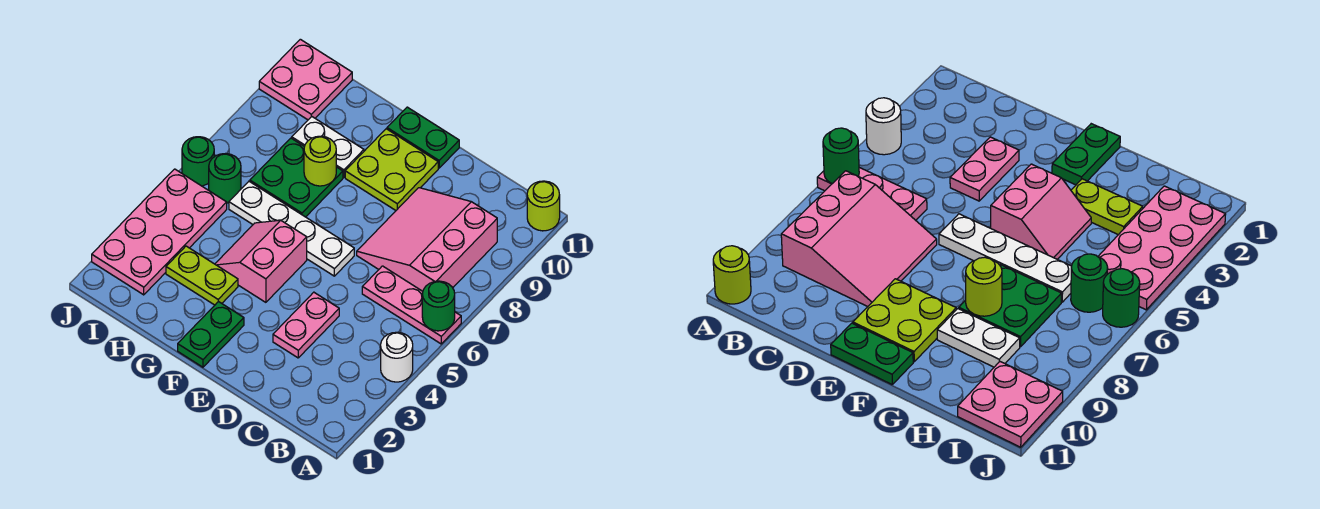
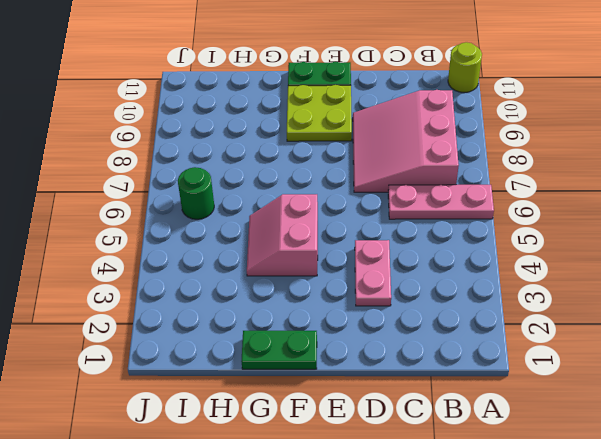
green plate F1:G1 level 1 -> green plate F1:F2 level 1
none -> white round brick A4 level 1
none -> white plate E6:H6 level 1
none -> lime plate G3:H3 level 1

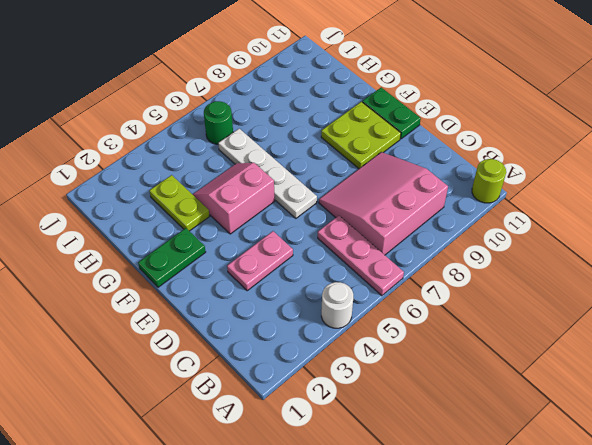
none -> green plate G7:H8 level 1
none -> white plate G9:H9 level 1
none -> pink plate I2:J5 level 1

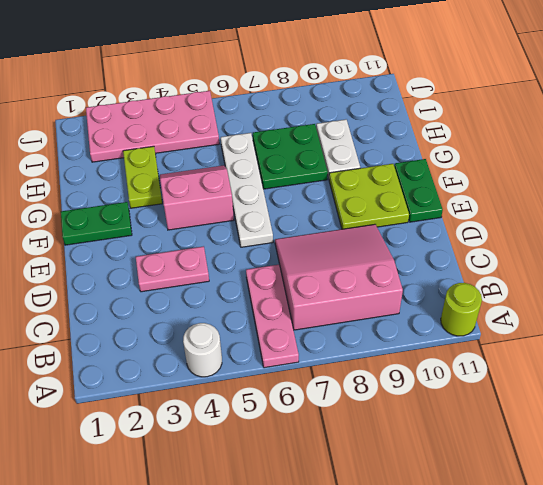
none -> green round brick I6 level 1
none -> pink plate I10:J11 level 1
none -> green round brick J6 level 1

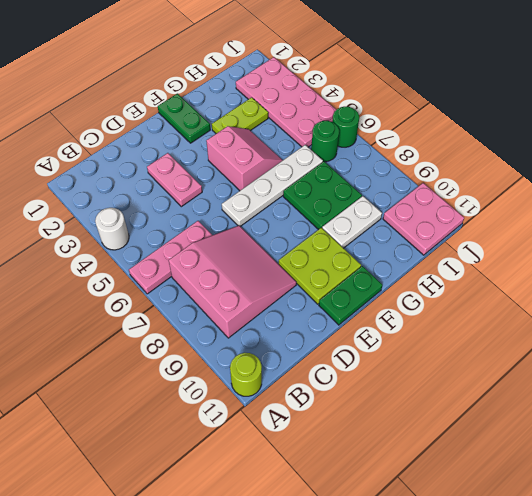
none -> green round brick A6 level 2
none -> lime round brick G8 level 2

